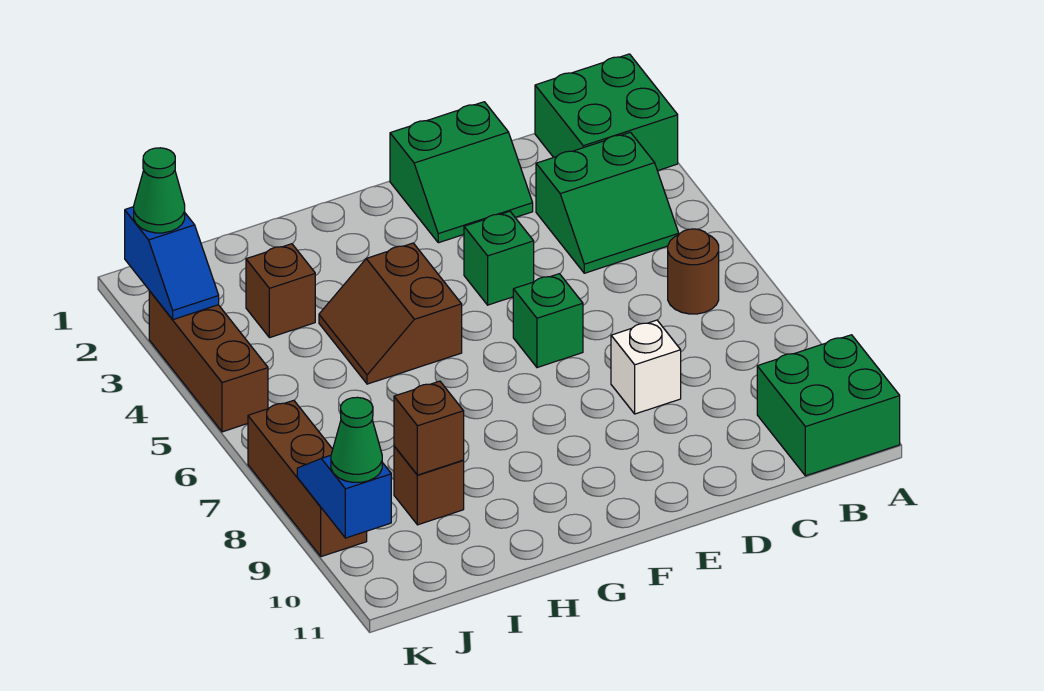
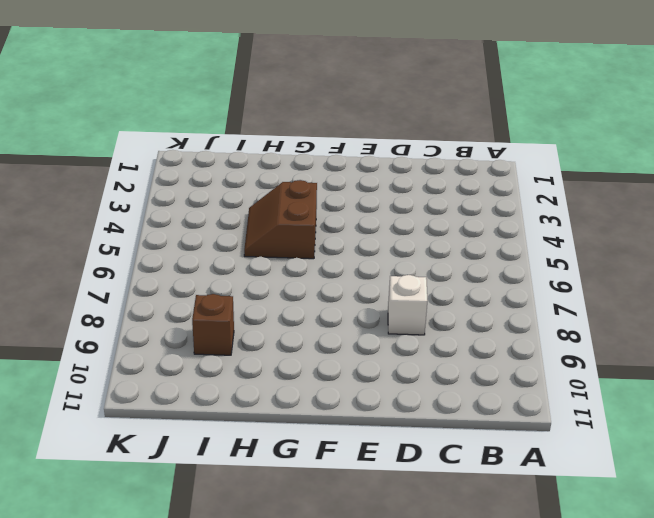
none -> green brick A1:B2 level 1
none -> green brick A10:B11 level 1
none -> green slope B3:C4 level 1 top 3

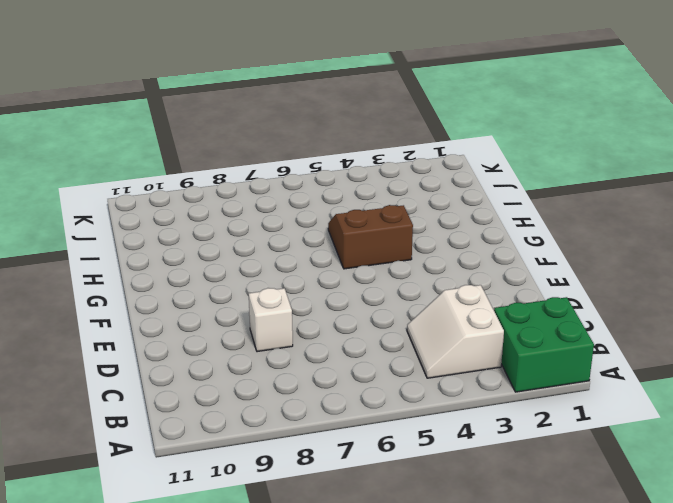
white slope B3:C4 level 1 top 3 -> green slope B3:C4 level 1 top 3
none -> green brick A10:B11 level 1
none -> brown round brick B6 level 1
none -> green slope D1:E2 level 1 top 1

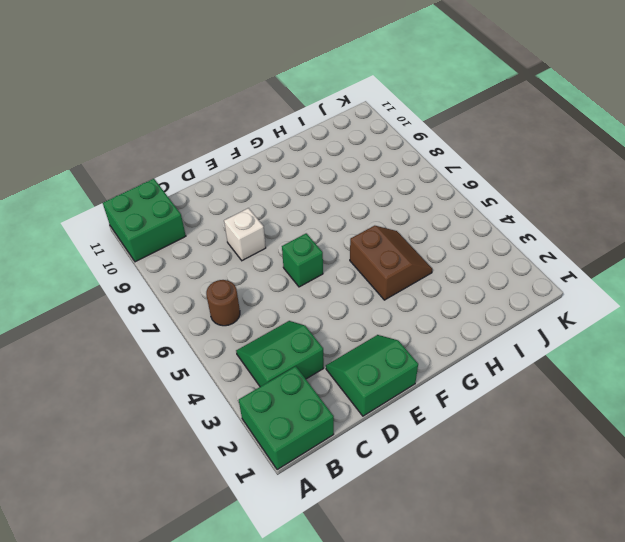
none -> green brick E4 level 1
none -> brown brick I3 level 1
none -> brown brick I9 level 1

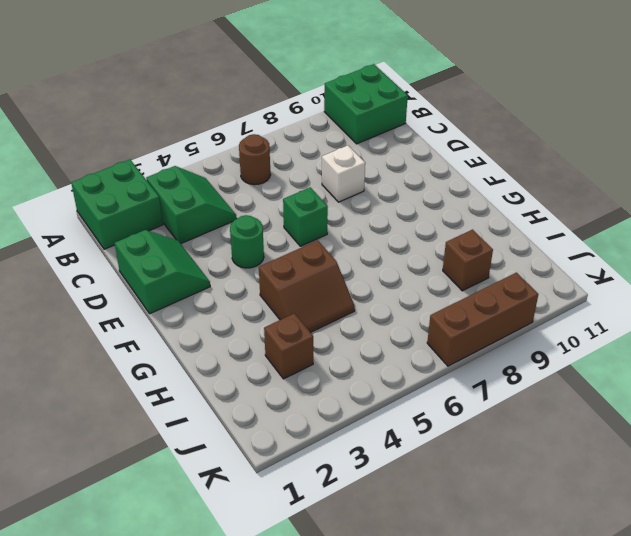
green round brick E4 level 1 -> green brick E4 level 1
none -> brown brick K3:K5 level 1
none -> brown brick I9 level 2
none -> blue slope K2:K3 level 2 top 2

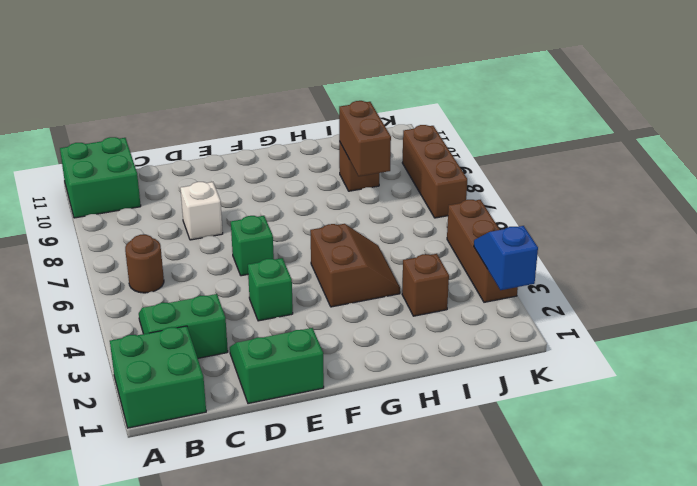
brown brick I8:I9 level 2 -> brown brick I9 level 2
none -> blue slope K9:K10 level 2 top 10
none -> green cone K2 level 3
none -> green cone K10 level 3

